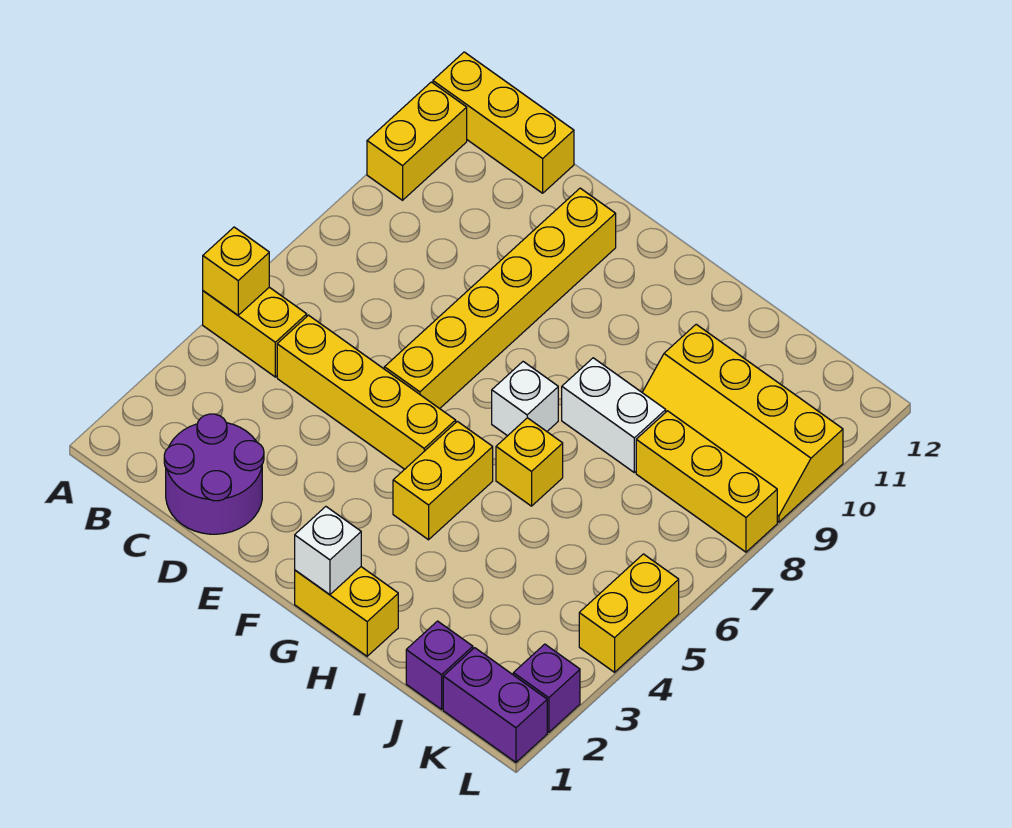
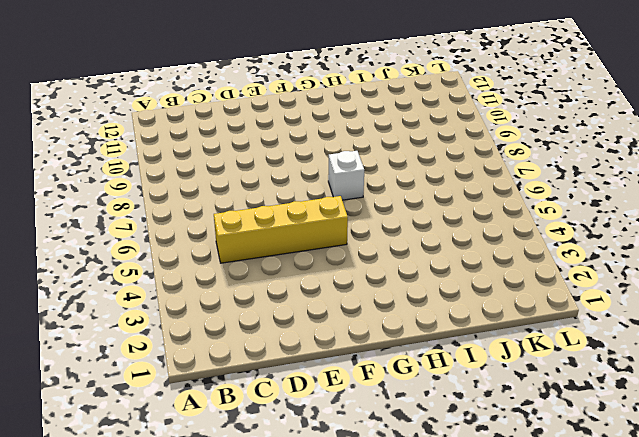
none -> yellow brick A5:B5 level 1
none -> yellow brick A10:A11 level 1
none -> yellow brick A12:C12 level 1

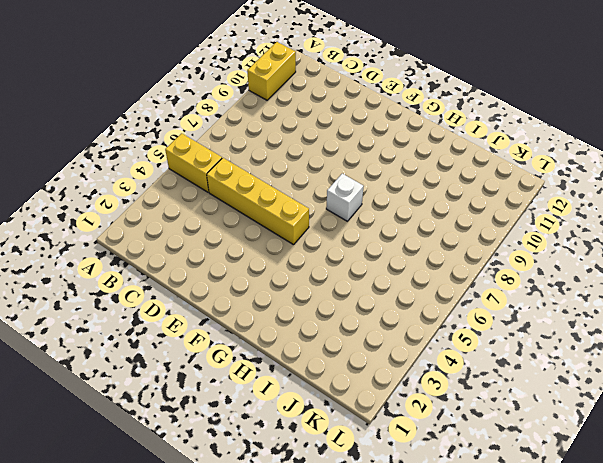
none -> yellow brick A12:C12 level 1
none -> purple round brick C1:D2 level 1
none -> yellow brick E6:E11 level 1

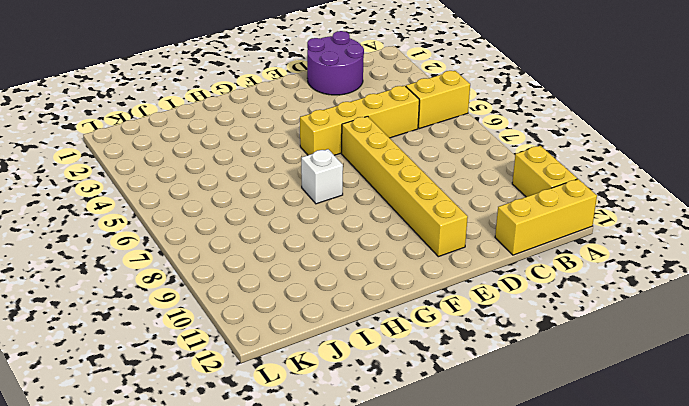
none -> yellow brick G1:H1 level 1
none -> yellow brick G4:G5 level 1
none -> yellow brick H6 level 1

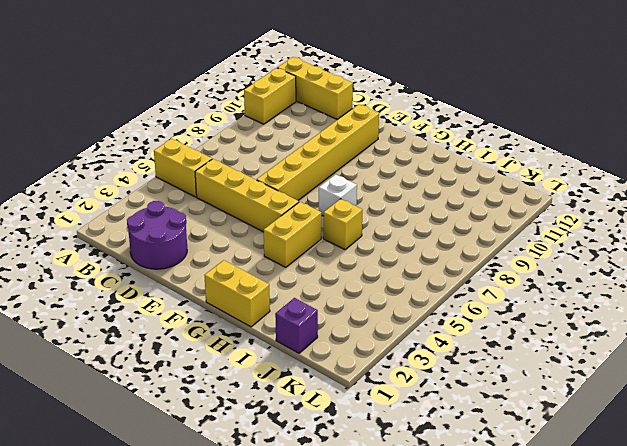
none -> white brick H8:I8 level 1
none -> yellow slope I9:L10 level 1 top 10
none -> yellow brick J8:L8 level 1

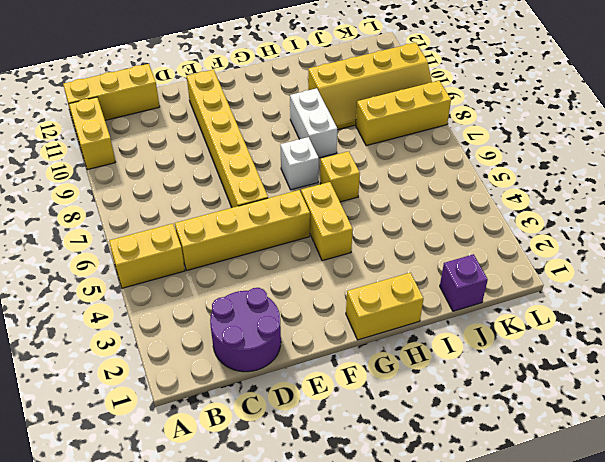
white brick H8:H9 level 1 -> white brick H8:I8 level 1
none -> purple brick K1:L1 level 1
none -> purple brick L2 level 1
none -> yellow brick L4:L5 level 1

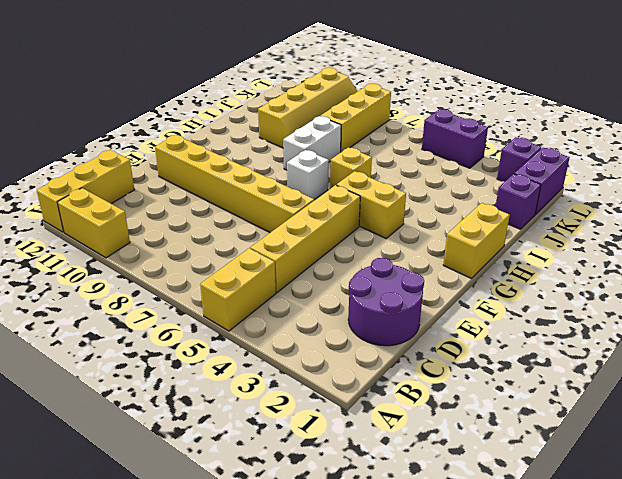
purple brick L4:L5 level 1 -> yellow brick L4:L5 level 1
none -> yellow brick A5 level 2
none -> white brick G1 level 2

